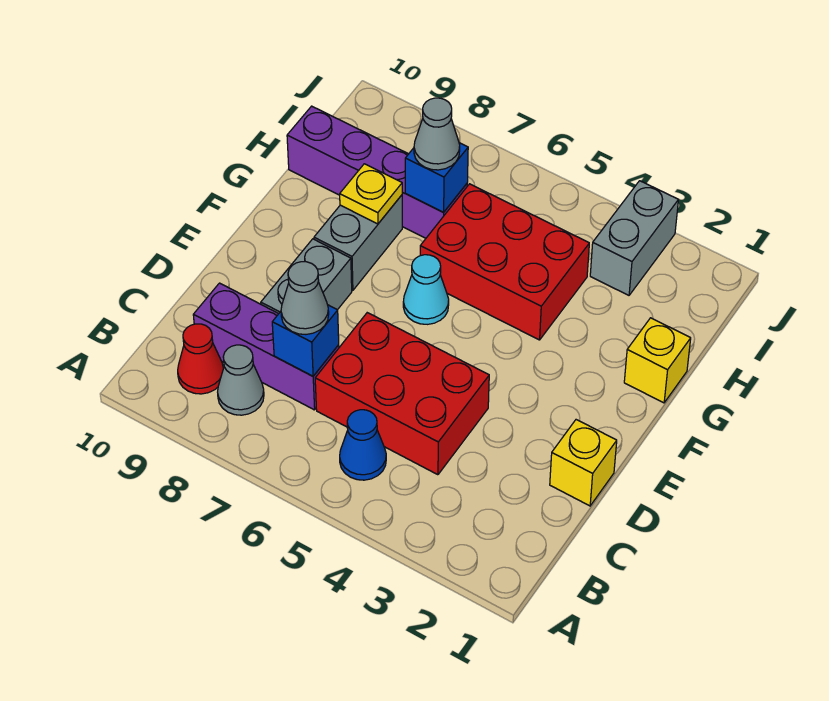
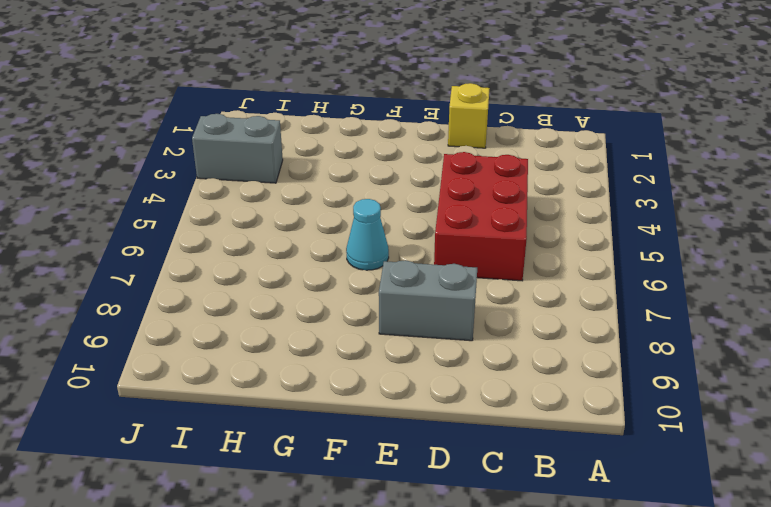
none -> blue cone B5 level 1
none -> grey cone B8 level 1
none -> red cone B9 level 1

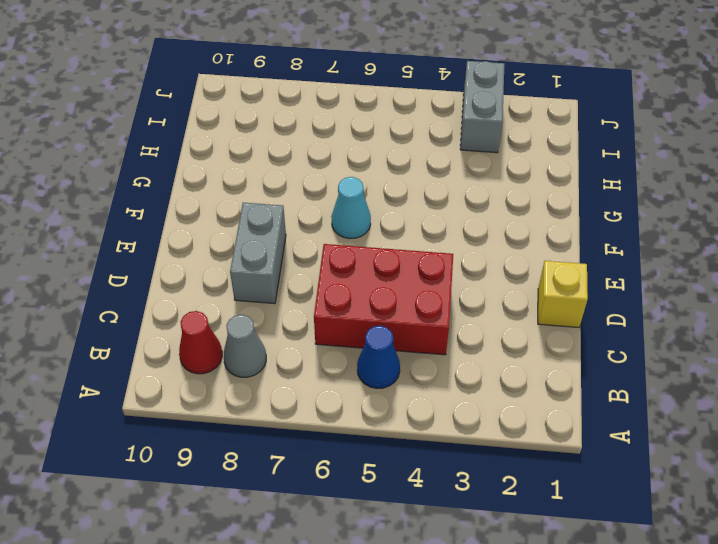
none -> purple brick C7:C9 level 1
none -> grey brick F8:G8 level 1
none -> yellow brick G1 level 1

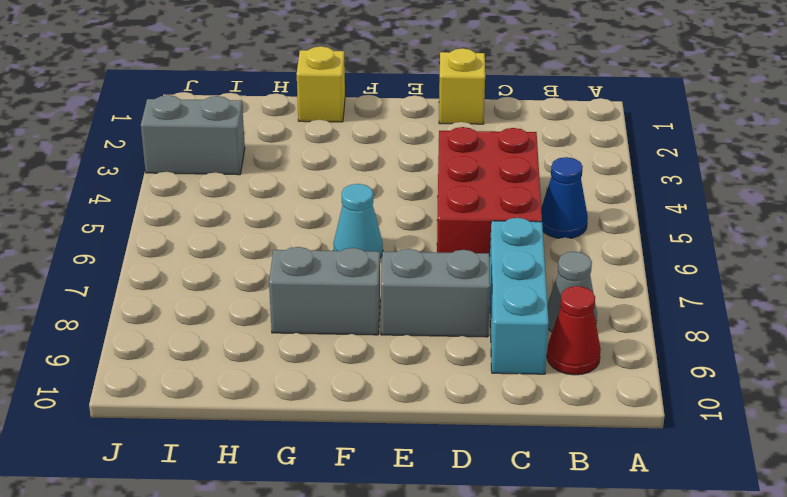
cyan brick C7:C9 level 1 -> purple brick C7:C9 level 1
none -> red brick G4:H6 level 1
none -> purple brick H7:H10 level 1
none -> blue brick C7 level 2

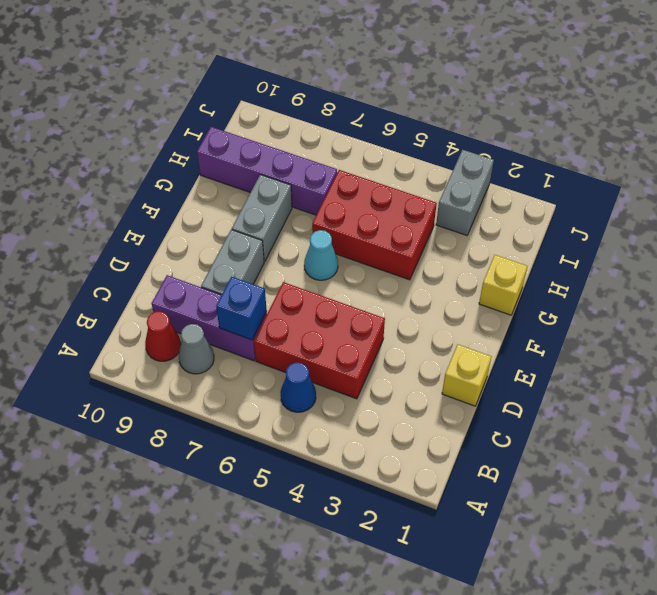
none -> yellow plate G8 level 2
none -> blue brick H7 level 2
none -> grey cone C7 level 3

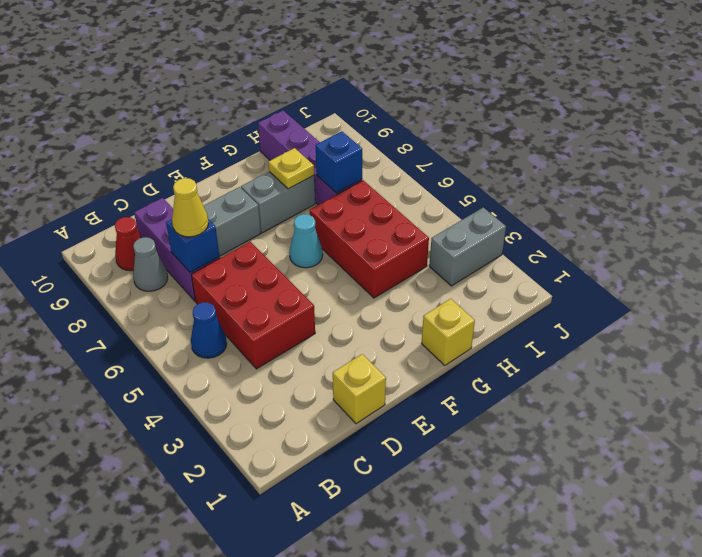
yellow cone C7 level 3 -> grey cone C7 level 3
none -> grey cone H7 level 3

